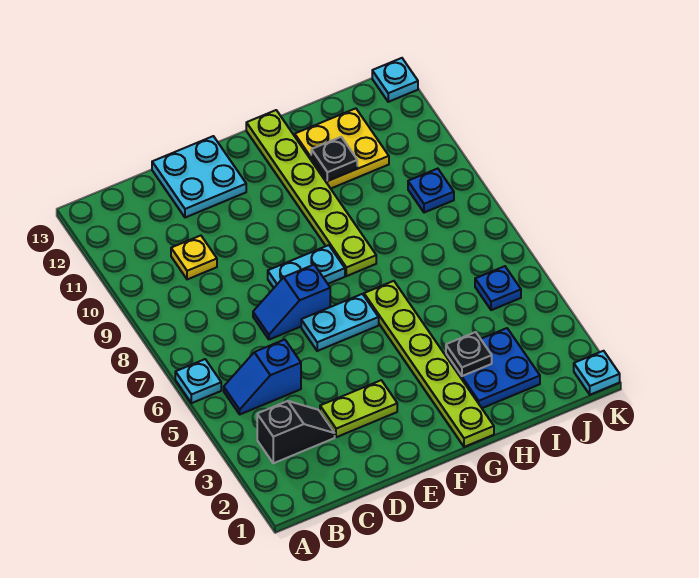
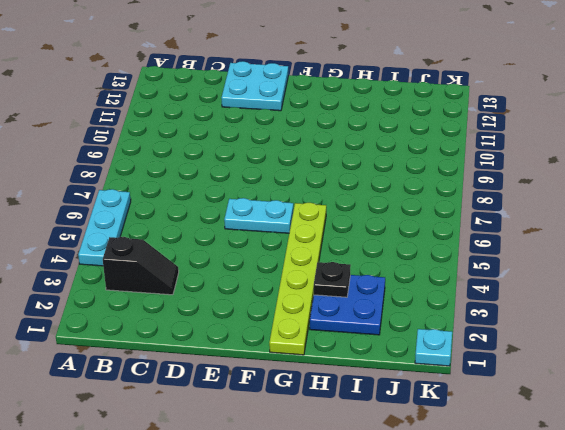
cyan plate A4:A6 level 1 -> cyan plate A6 level 1
none -> blue slope B5:C5 level 1 top C
none -> yellow plate C10 level 1
none -> lime plate D3:E3 level 1

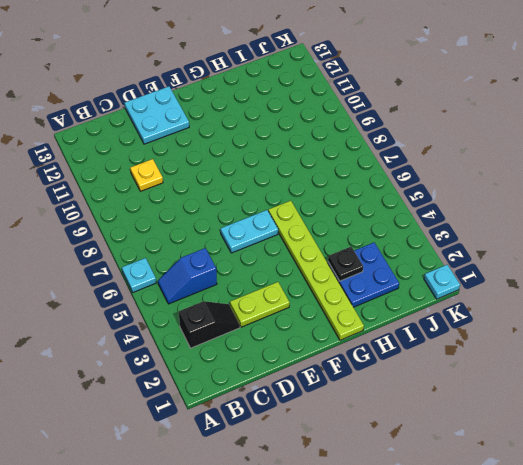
none -> blue slope D7:E7 level 1 top E
none -> cyan plate E8:F8 level 1
none -> lime plate G8:G13 level 1

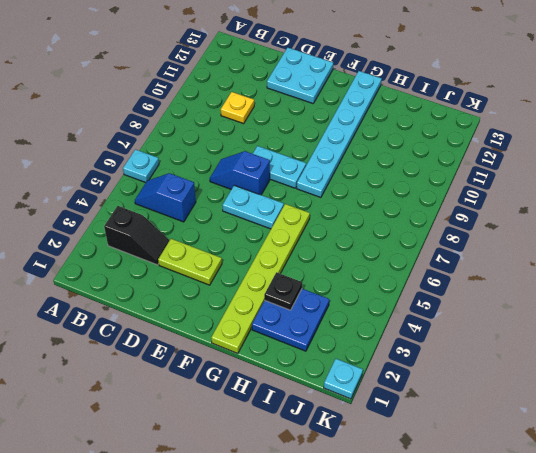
cyan plate G8:G13 level 1 -> lime plate G8:G13 level 1
none -> yellow plate H11:I12 level 1
none -> blue plate J5 level 1
none -> blue plate J9 level 1

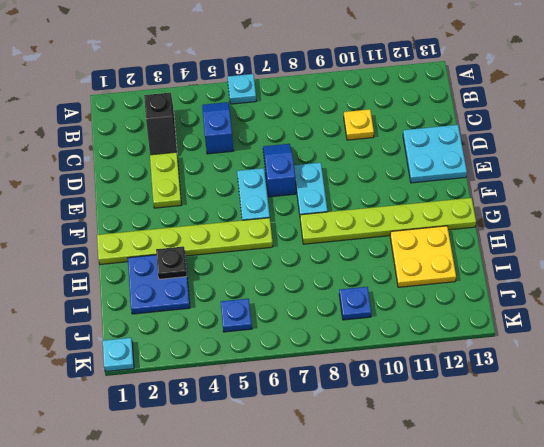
none -> cyan plate K13 level 1
none -> black plate H11 level 2

